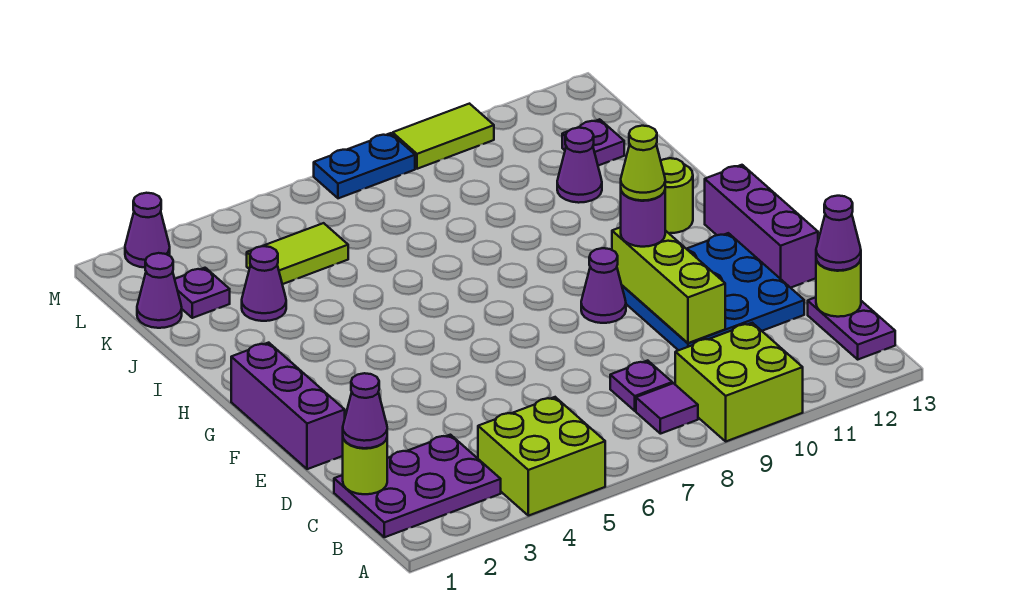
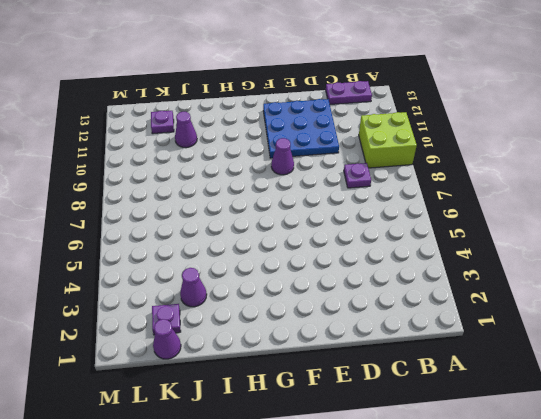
none -> lime brick A4:B5 level 1
none -> purple plate B1:C3 level 1
none -> purple tile B8 level 1

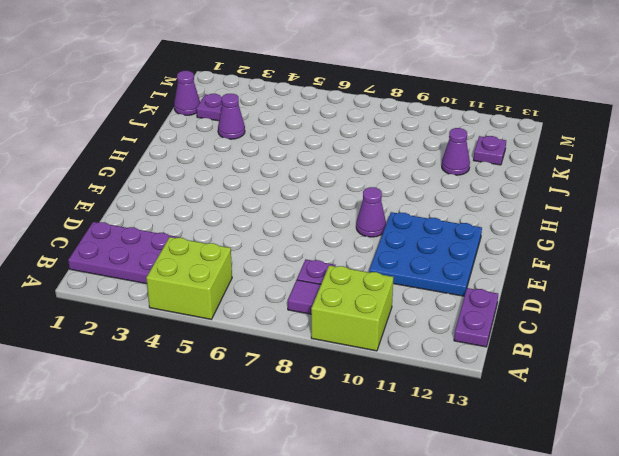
none -> purple brick E1:G1 level 1
none -> purple brick E13:G13 level 1
none -> lime round brick H12 level 1

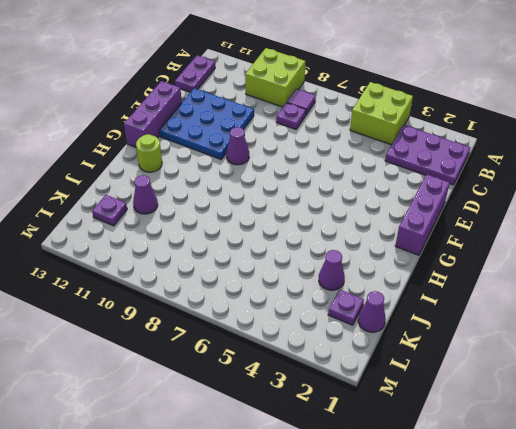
none -> lime tile K4:K5 level 1
none -> purple cone M2 level 1
none -> blue plate M7:M8 level 1

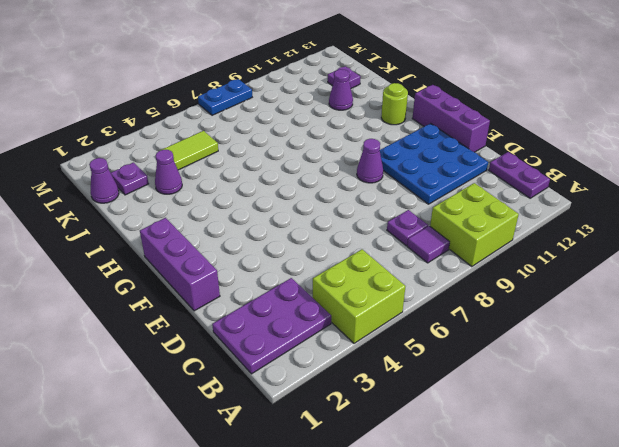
none -> purple cone M2 level 1
none -> lime tile M9:M10 level 1
none -> lime round brick C1 level 2

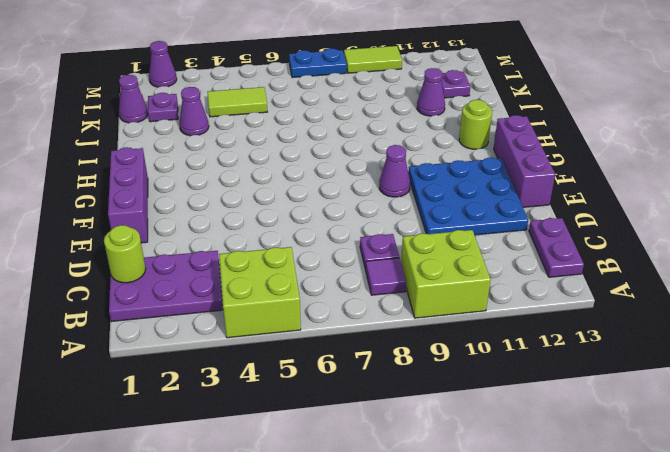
none -> lime round brick C13 level 2
none -> lime brick D10:F10 level 2
none -> purple cone C1 level 3

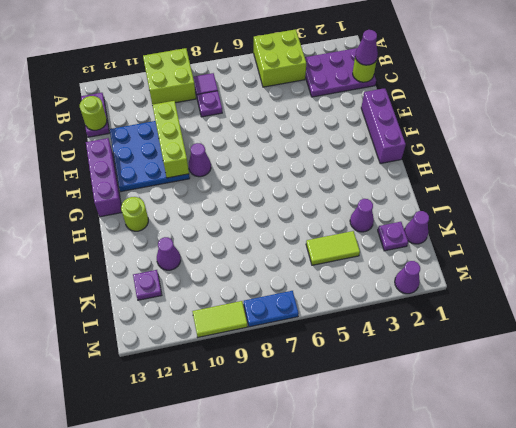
none -> purple cone C13 level 3
none -> purple round brick F10 level 3
none -> lime cone F10 level 4

